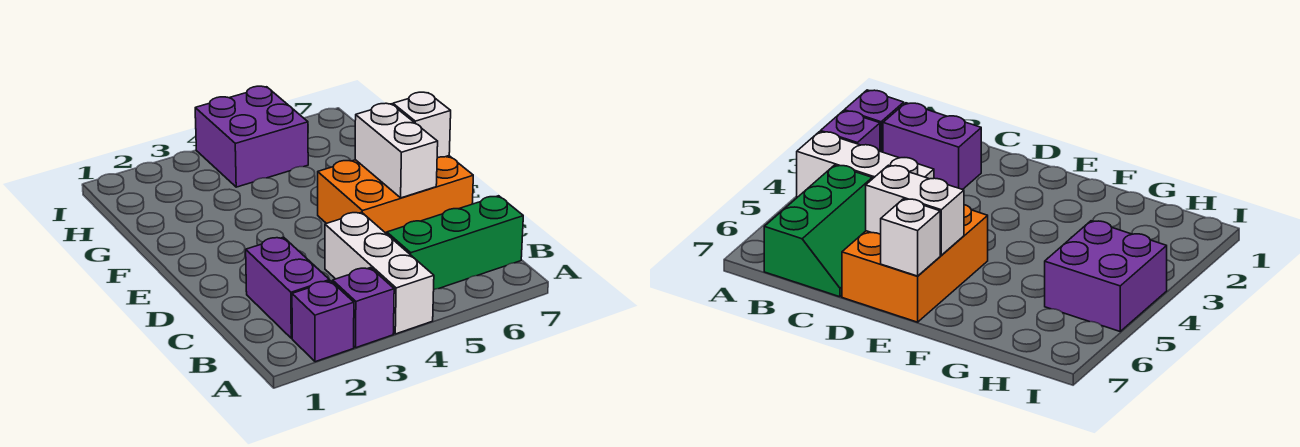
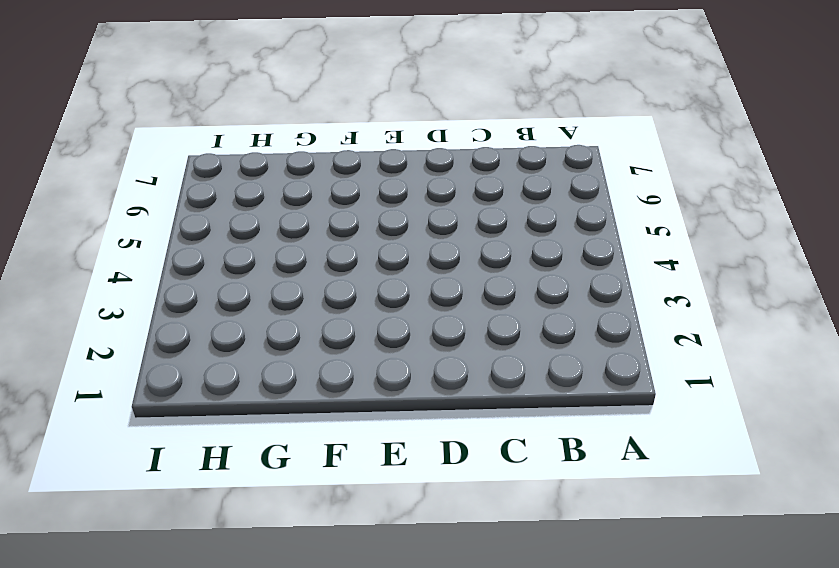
none -> purple brick A2 level 1
none -> purple brick A3 level 1

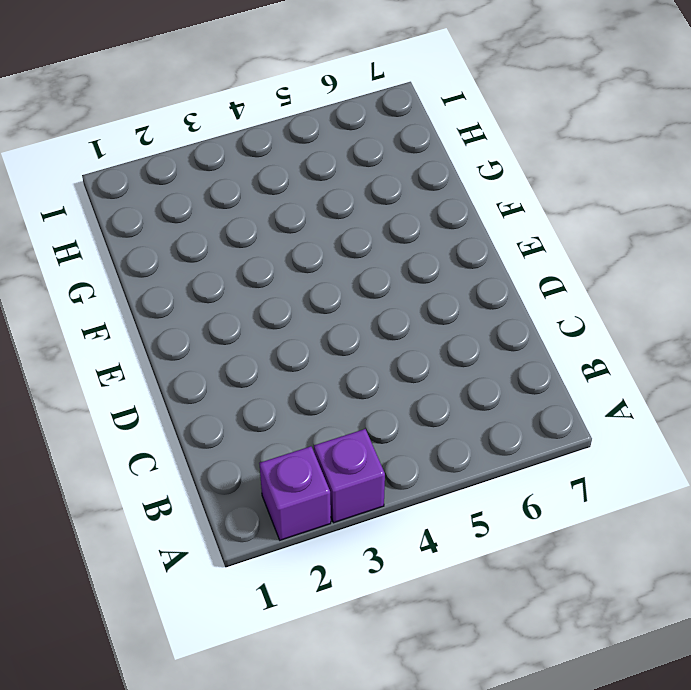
none -> white brick A4:C4 level 1
none -> purple brick B2:C2 level 1

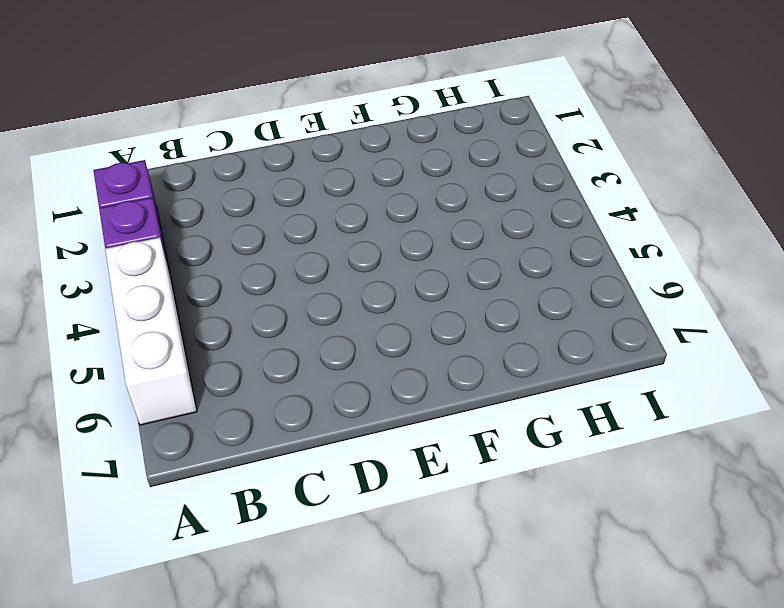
white brick A4:A6 level 1 -> white brick A4:C4 level 1
none -> purple brick B2:C2 level 1
none -> green slope B5:C7 level 1 top B

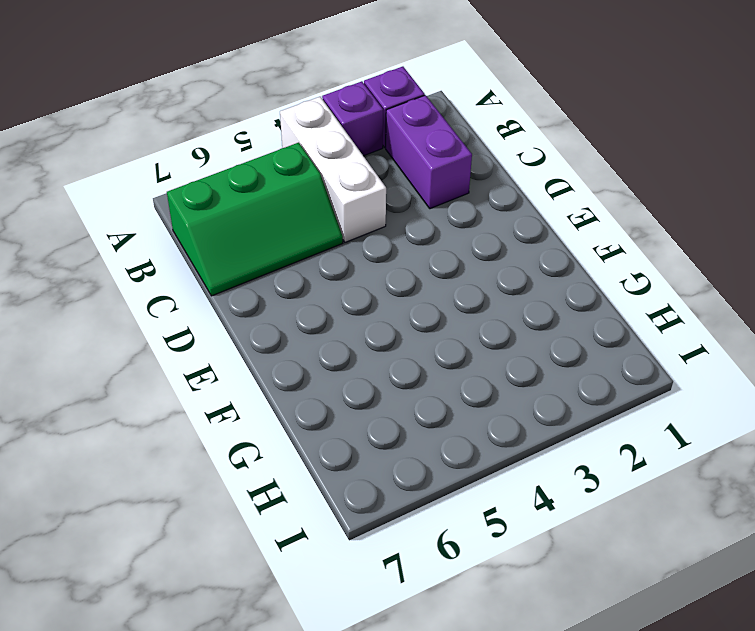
none -> orange brick D5:E7 level 1
none -> purple brick H4:I5 level 1

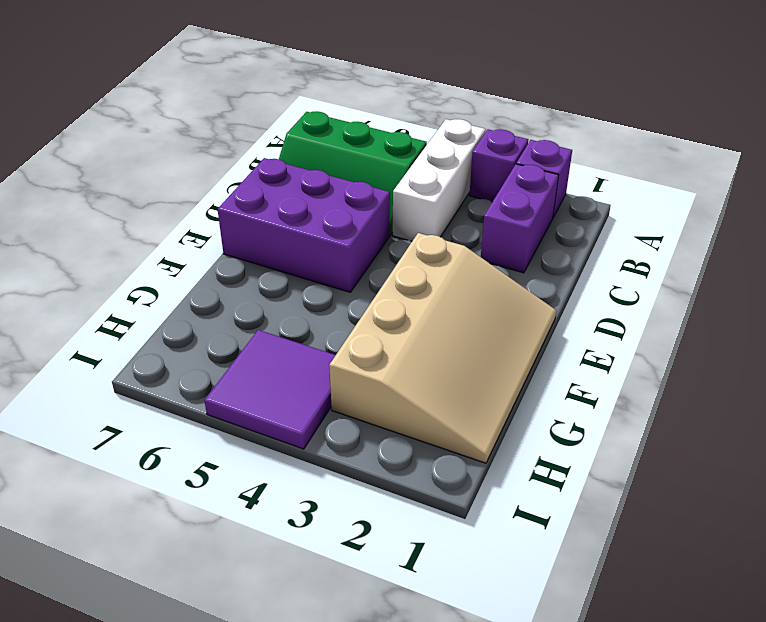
purple brick D5:E7 level 1 -> orange brick D5:E7 level 1
tan slope E1:H3 level 1 top 3 -> none
purple tile H4:I5 level 1 -> purple brick H4:I5 level 1
none -> white brick D6:E6 level 2
none -> white brick E7 level 2

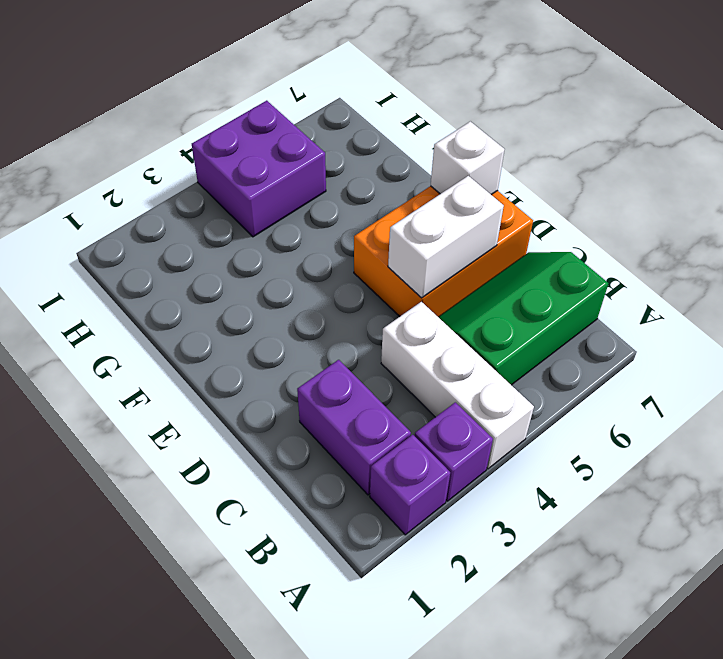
white brick D5:D6 level 2 -> white brick D6:E6 level 2

